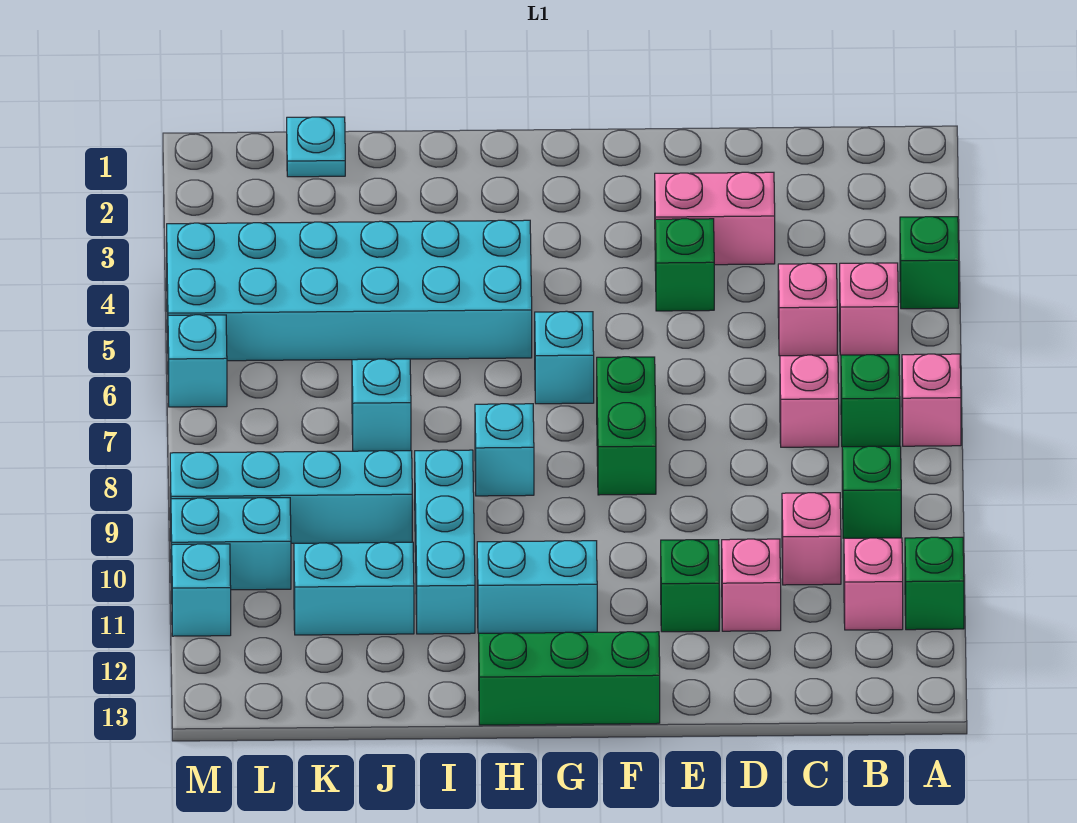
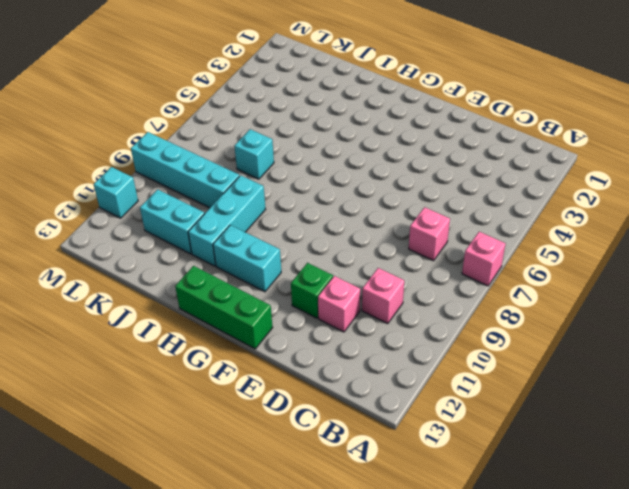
none -> green brick A4 level 1
none -> green brick A11 level 1
none -> pink brick B5 level 1

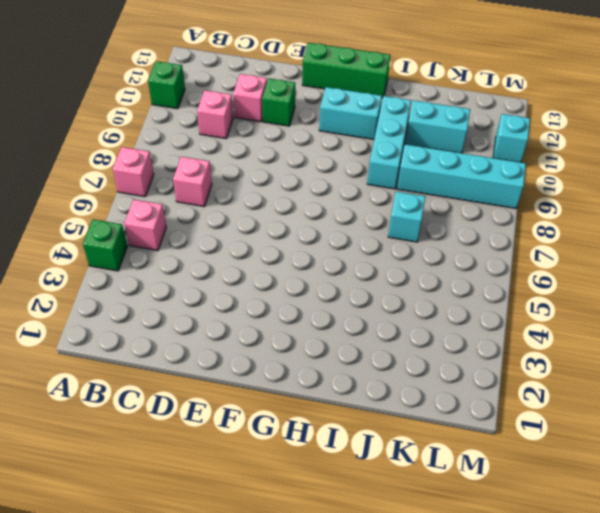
none -> green brick B7 level 1
none -> green brick B9 level 1
none -> pink brick B11 level 1

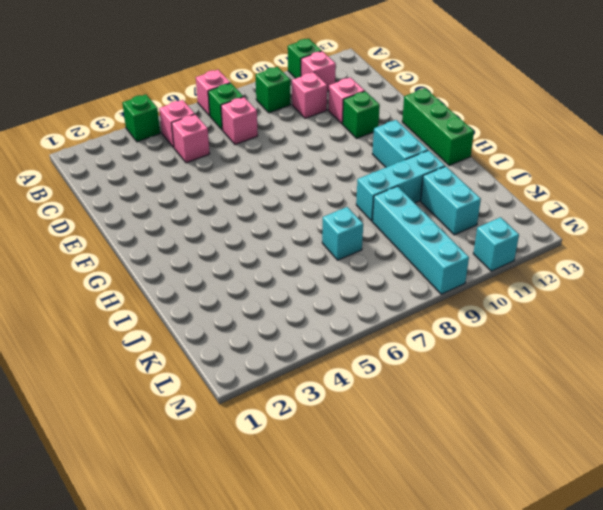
none -> pink brick D3:E3 level 1
none -> green brick E4 level 1
none -> green brick F7:F8 level 1

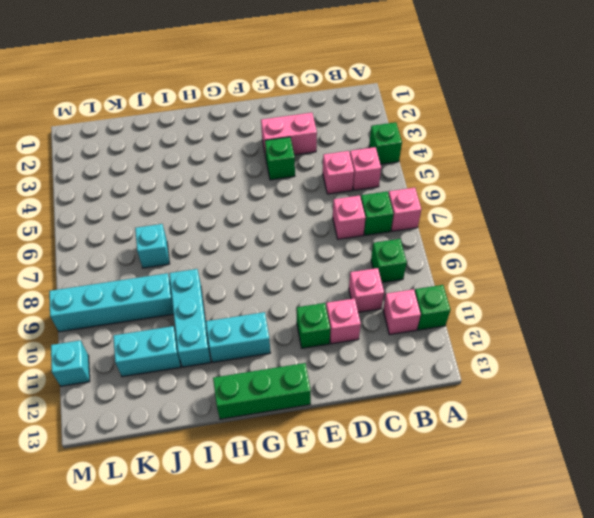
none -> green brick F7:F8 level 1
none -> cyan brick G6 level 1
none -> cyan brick H4:M5 level 1

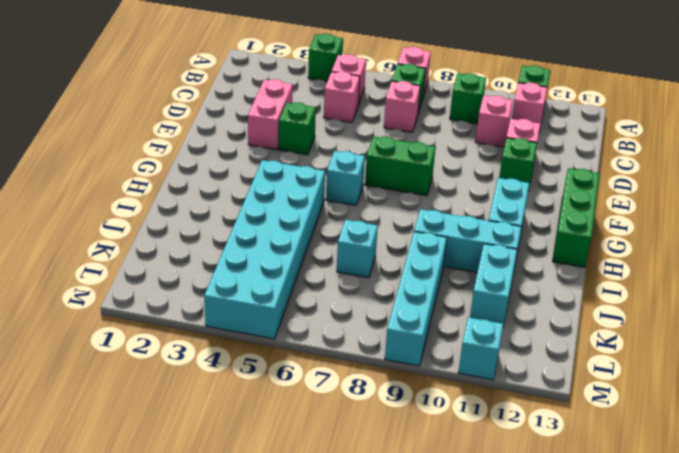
none -> cyan brick H8 level 1
none -> cyan plate K1 level 1
none -> cyan brick L10:M10 level 1

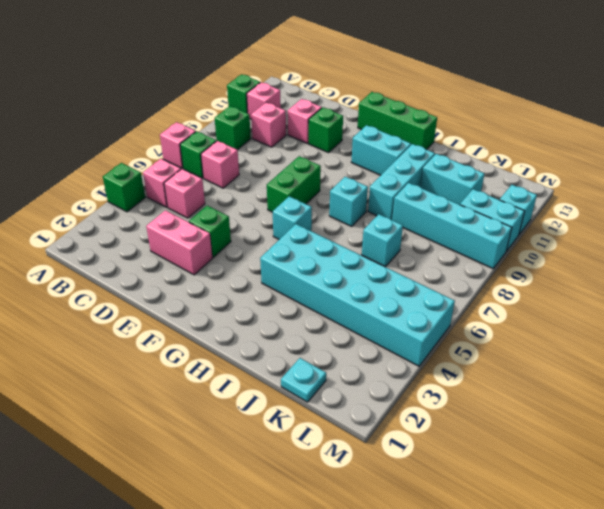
none -> cyan brick M6 level 1

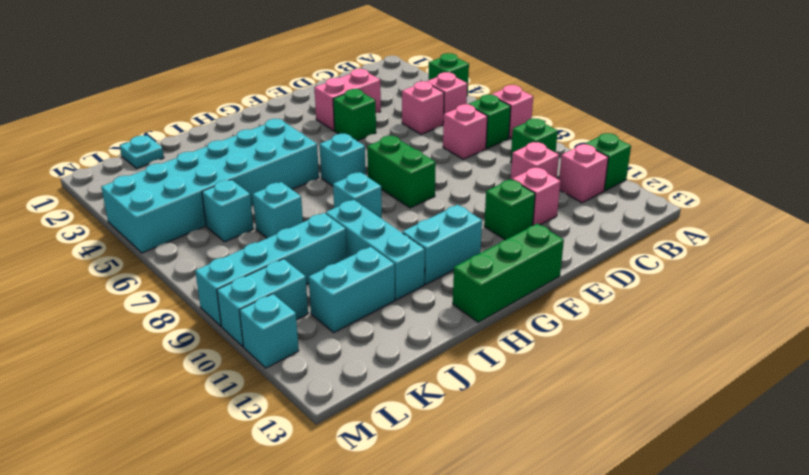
cyan brick K6 level 1 -> cyan brick M6 level 1

